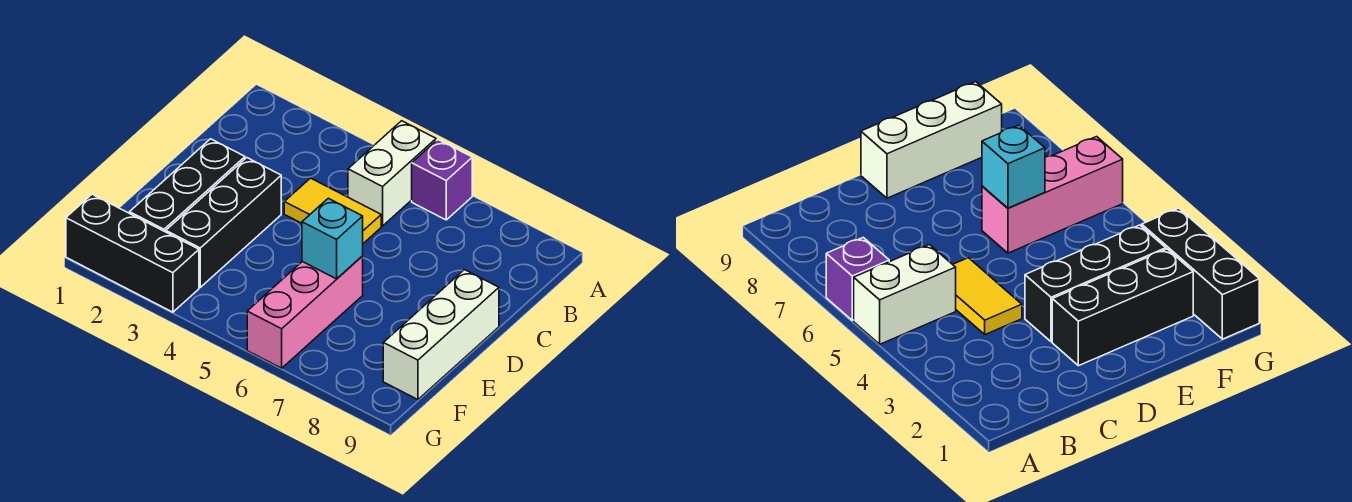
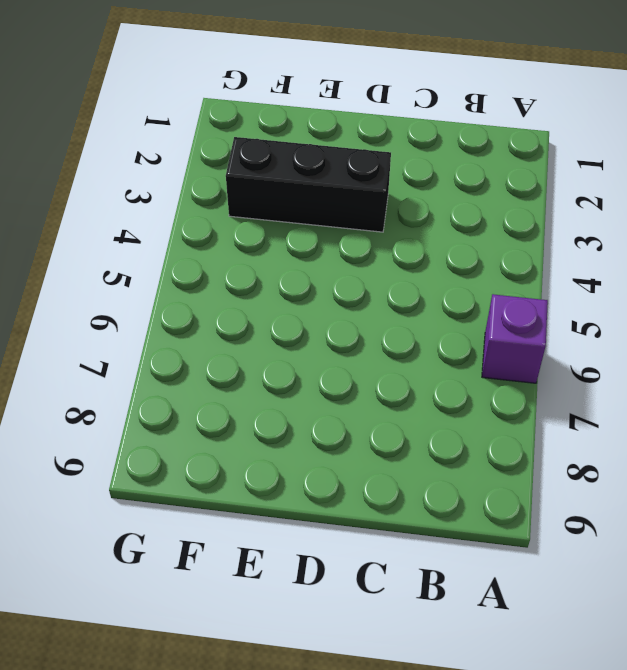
none -> white brick A5:B5 level 1
none -> yellow tile C4:C5 level 1

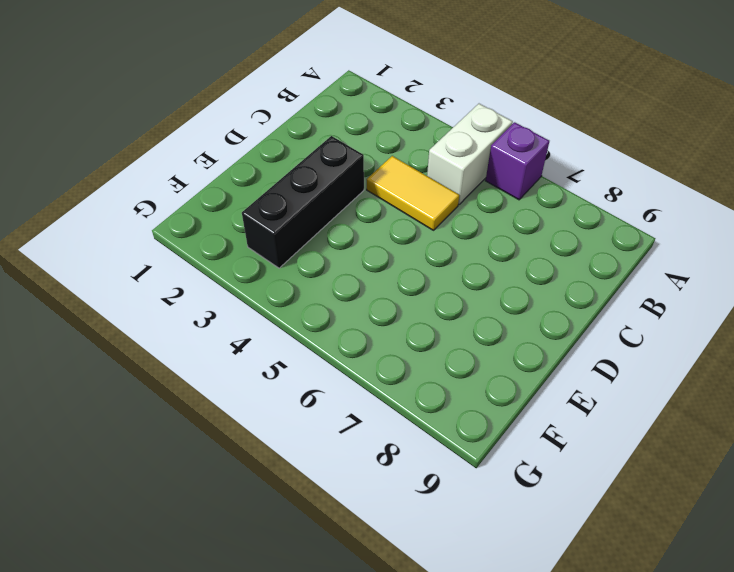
none -> black brick D2:F2 level 1
none -> white brick D9:F9 level 1

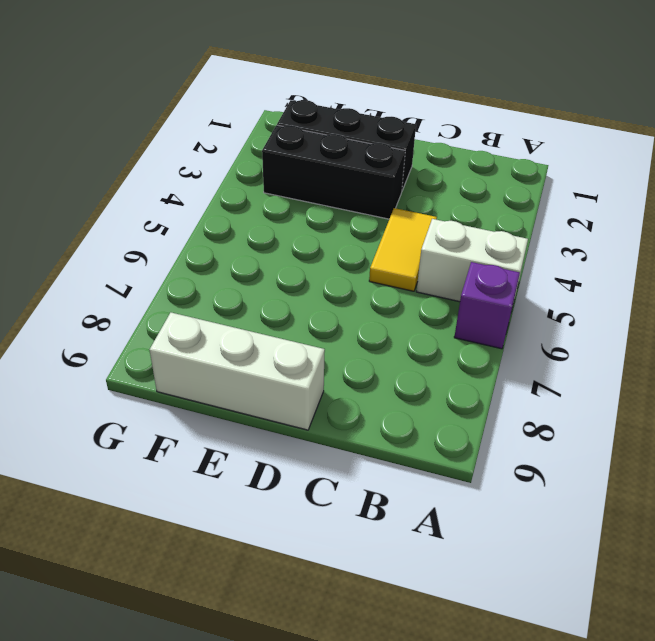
none -> pink brick E6:G6 level 1
none -> black brick G1:G3 level 1

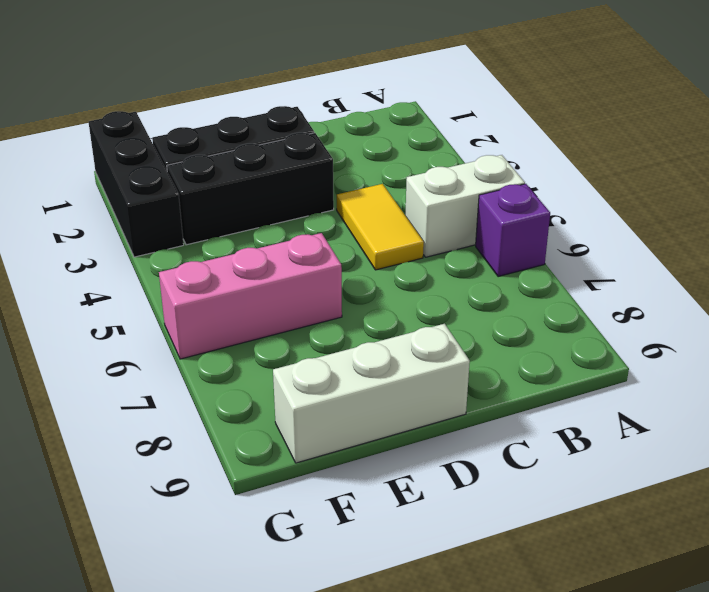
none -> cyan brick E6 level 2

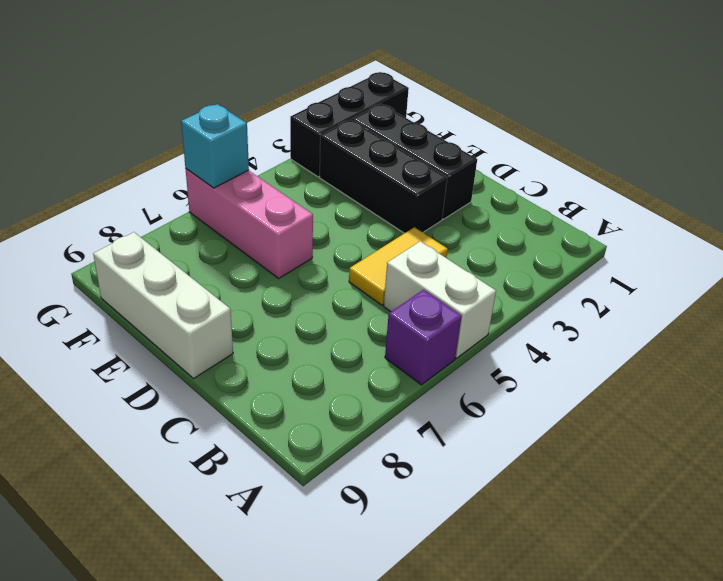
cyan brick G6 level 2 -> cyan brick E6 level 2

